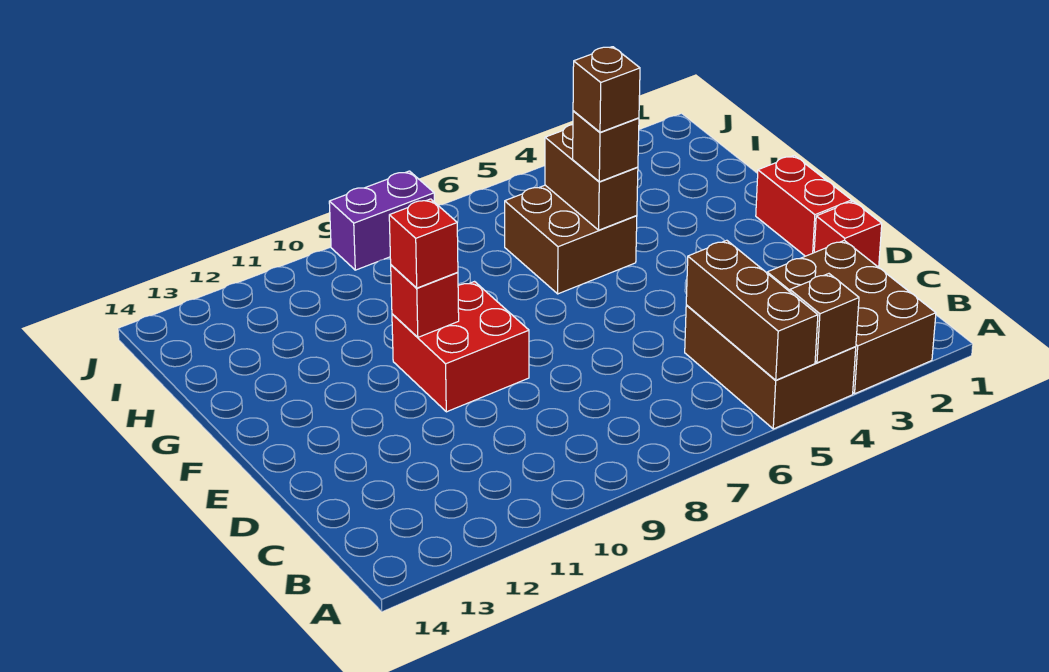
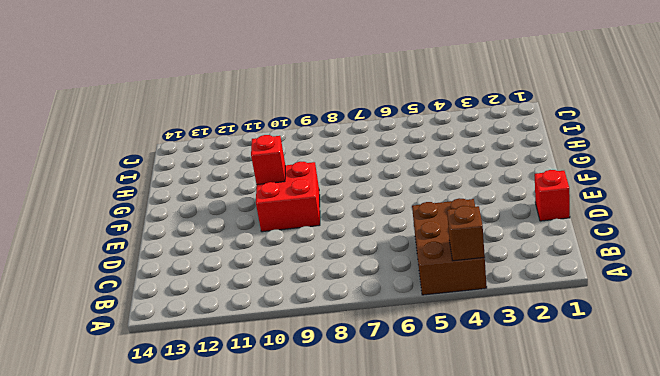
none -> brown brick A2:C3 level 1
none -> red brick E1:F1 level 1
none -> brown brick G5:H6 level 1

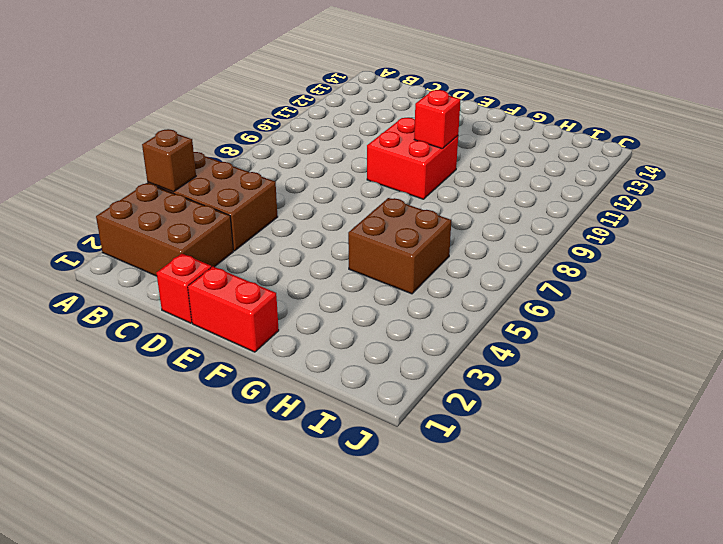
none -> purple brick J8:J9 level 1
none -> brown brick A5:C5 level 2
none -> brown brick G5:H5 level 2

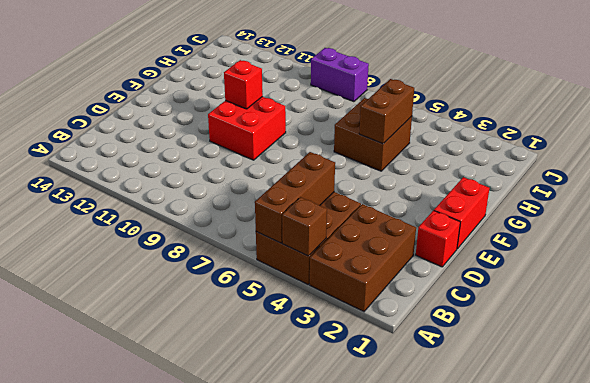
none -> red brick F10 level 3
none -> brown brick G5 level 3
none -> brown brick G5 level 4

